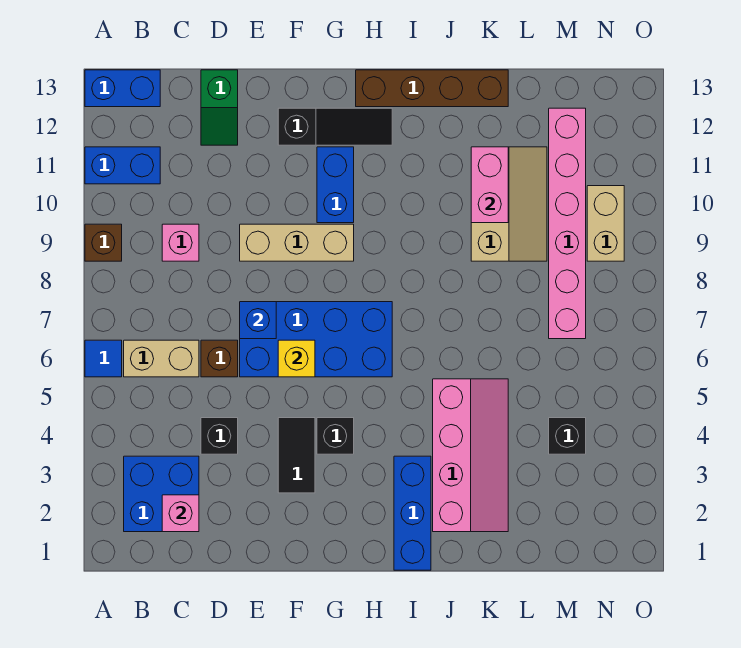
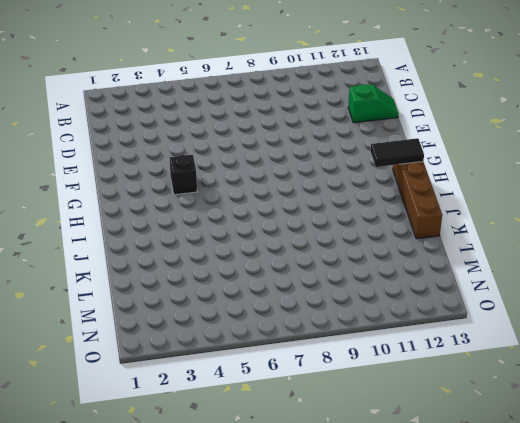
green slope D12:D13 level 1 top 12 -> green slope D12:D13 level 1 top 13
black tile H12:H13 level 2 -> black tile F3:F4 level 1
none -> blue tile A6 level 1
none -> brown brick A9 level 1
none -> blue brick A11:B11 level 1

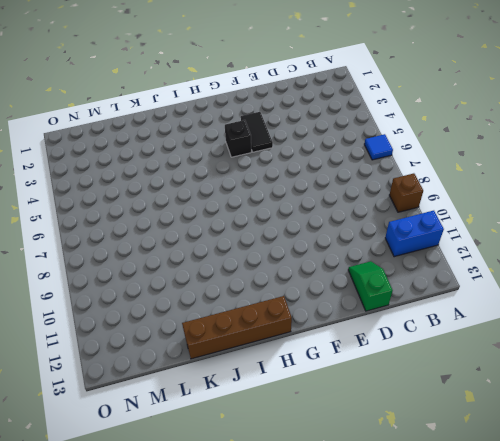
none -> blue brick A13:B13 level 1
none -> blue brick B2:C3 level 1
none -> tan brick B6:C6 level 1

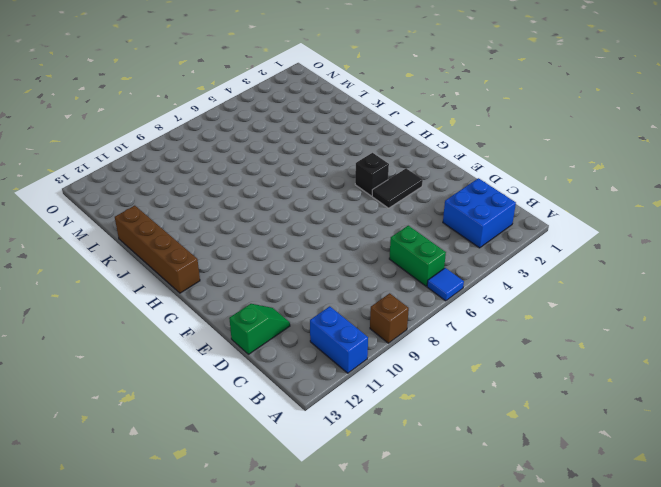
green brick B6:C6 level 1 -> tan brick B6:C6 level 1
none -> blue brick A13:B13 level 1
none -> pink brick C9 level 1
none -> black brick D4 level 1

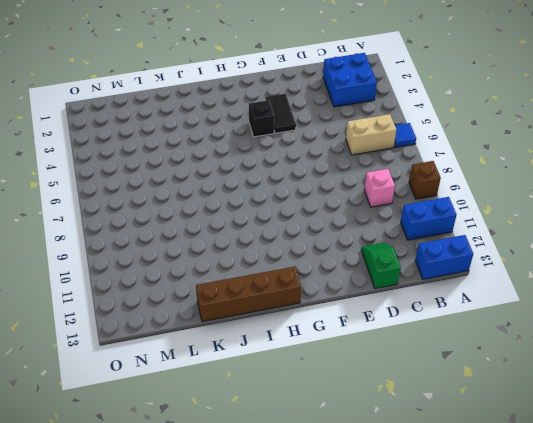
none -> black brick D4 level 1
none -> brown brick D6 level 1
none -> blue brick E6:H7 level 1

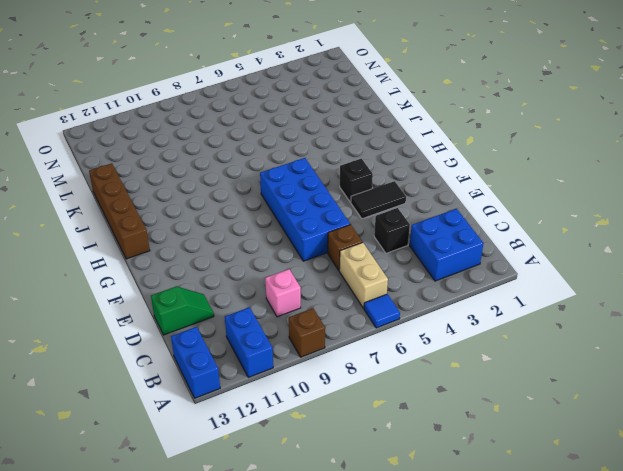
none -> tan brick E9:G9 level 1
none -> black slope F12:H12 level 1 top F
none -> blue brick G10:G11 level 1

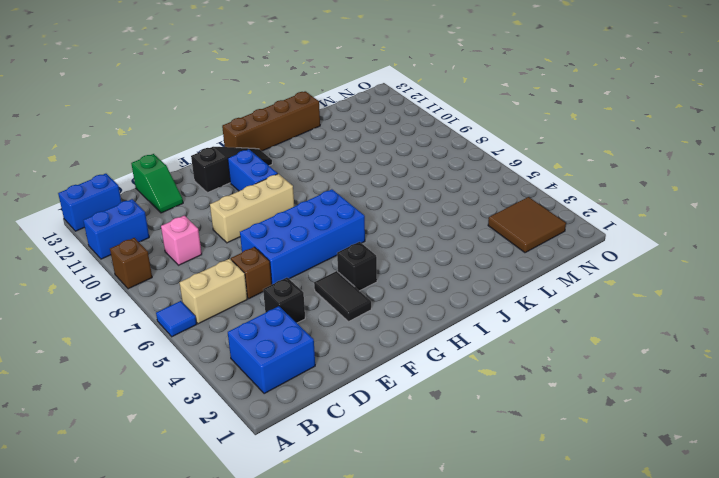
brown tile M2:N3 level 1 -> none
none -> blue brick I1:I3 level 1
none -> pink slope J2:K5 level 1 top J
none -> tan slope K9:L11 level 1 top K

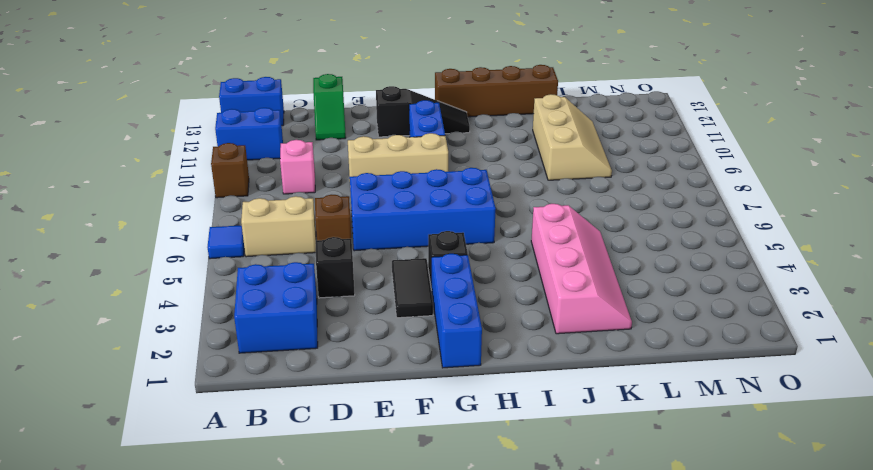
blue brick G1:G3 level 1 -> blue brick I1:I3 level 1
none -> black brick M4 level 1
none -> pink brick M7:M12 level 1
none -> tan brick N9:N10 level 1

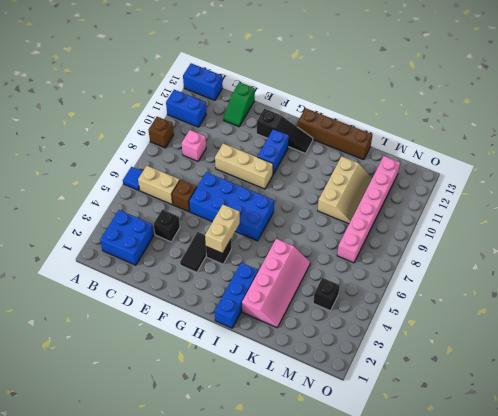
tan brick G4:G5 level 2 -> tan brick N9:N10 level 1
none -> pink brick C2 level 2
none -> blue brick E7 level 2
none -> yellow brick F6 level 2

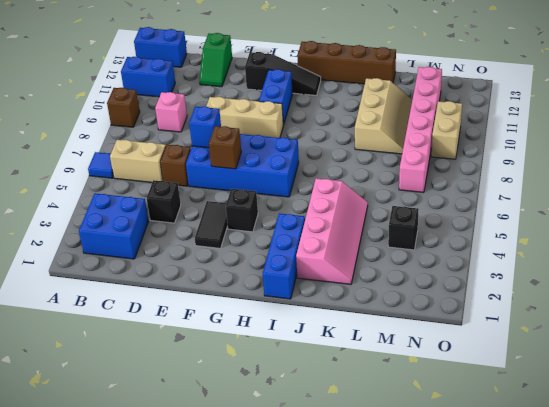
brown brick F6 level 2 -> yellow brick F6 level 2
none -> pink brick C2 level 2
none -> pink brick K10:K11 level 2

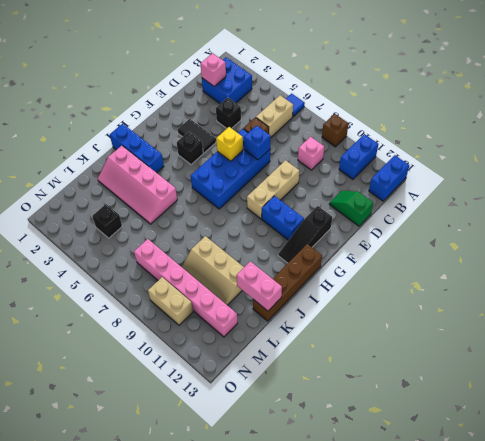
pink brick K12:K13 level 2 -> pink brick K10:K11 level 2

